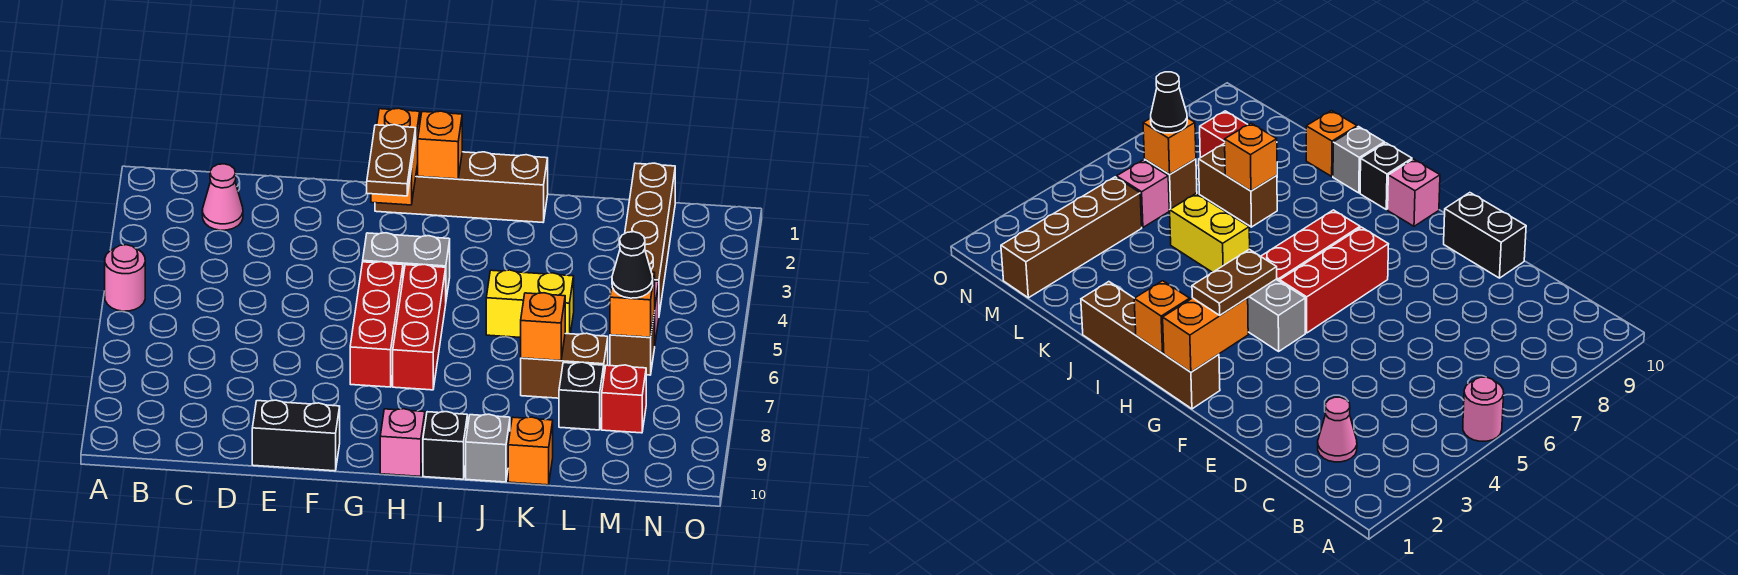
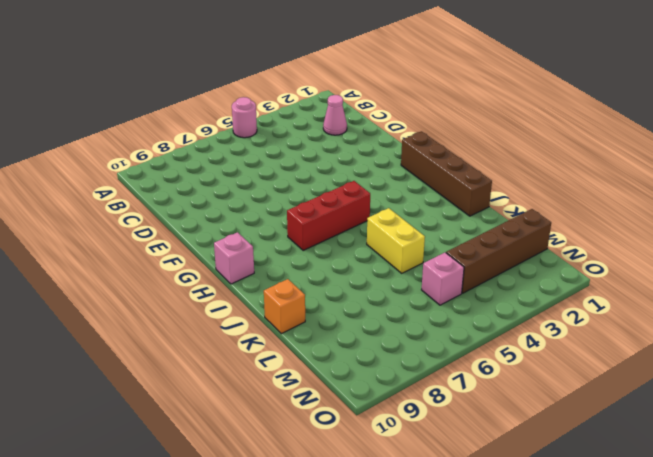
none -> black brick E10:F10 level 1
none -> grey brick G4:H4 level 1
none -> red brick G5:G7 level 1

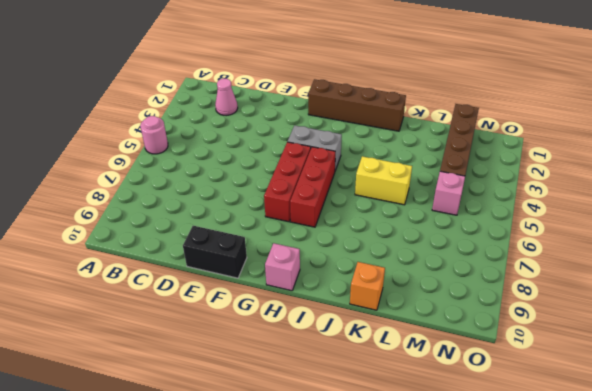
none -> black brick I10 level 1
none -> grey brick J10 level 1
none -> brown brick K7:L7 level 1

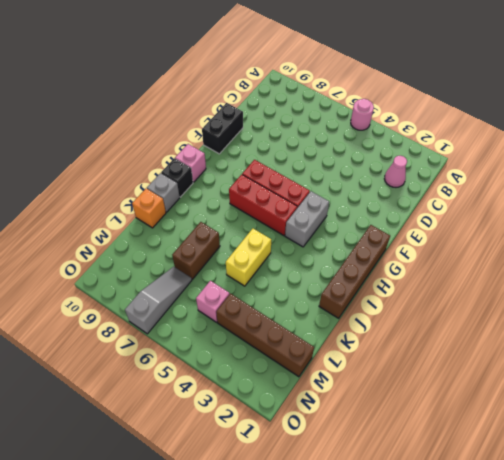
grey slope M7:O7 level 1 top O -> none
none -> black brick L8 level 1
none -> brown brick M6 level 1
none -> red brick M8 level 1

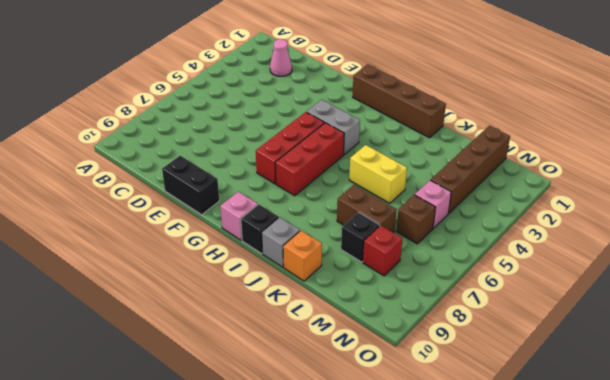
none -> pink round brick A5 level 1
none -> orange brick G1:G2 level 2
none -> orange brick H1 level 2

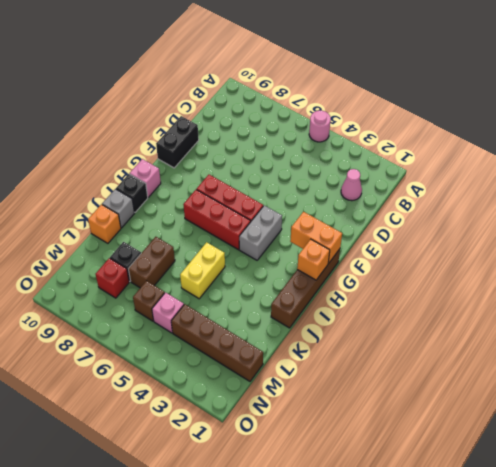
none -> orange brick K7 level 2
none -> orange brick M6 level 2
none -> brown plate G2:G3 level 3

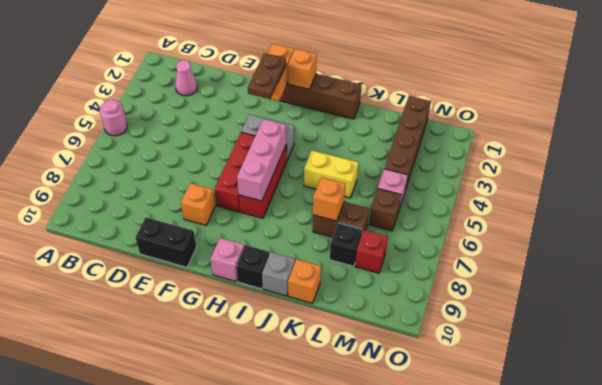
orange brick F8 level 1 -> orange brick M6 level 2
pink brick H5:H7 level 2 -> none
none -> black cone M6 level 3

